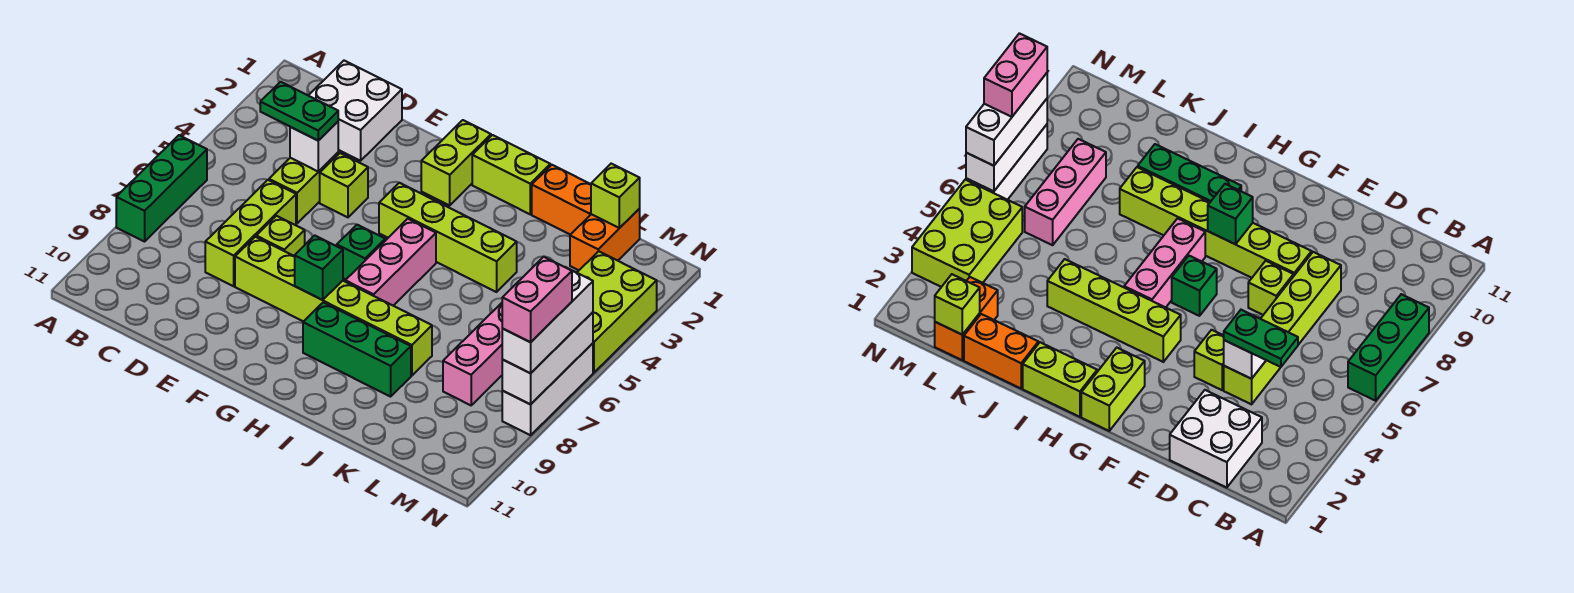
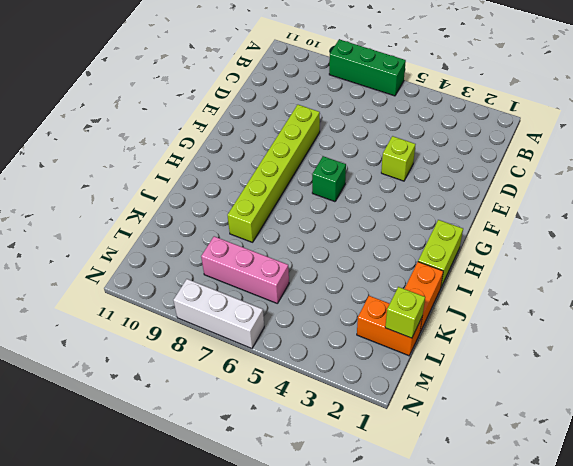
none -> white brick C1:D2 level 1
none -> lime brick D4:D5 level 1
none -> lime brick D6:D8 level 1

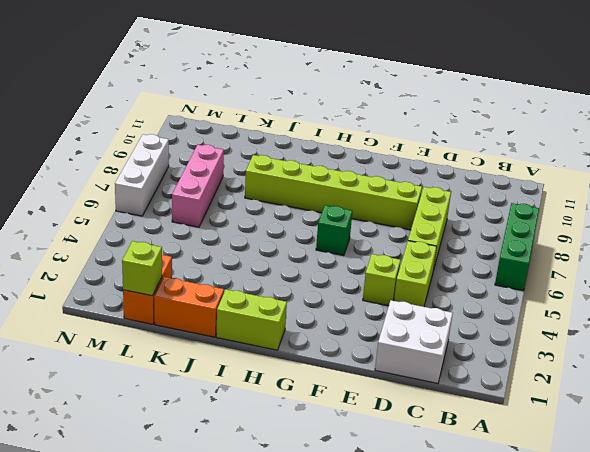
none -> lime brick E7 level 1
none -> lime brick G1:G2 level 1
none -> lime brick G4:J4 level 1

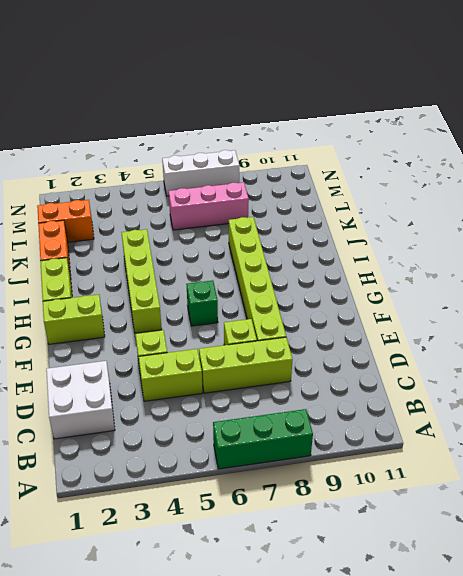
none -> pink brick H5:H7 level 1
none -> green brick H9:J9 level 1
none -> lime brick M3:N5 level 1

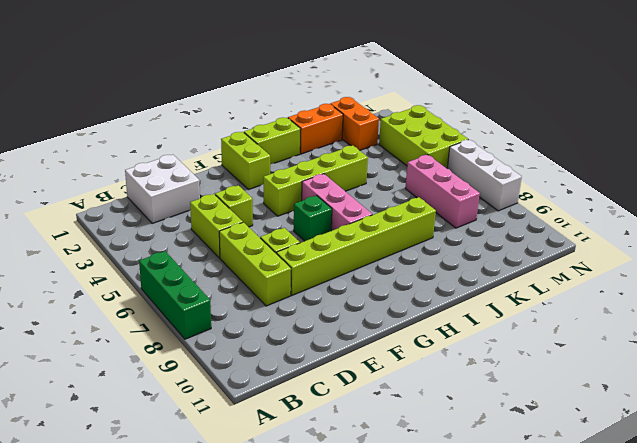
none -> green brick H9:J9 level 1
none -> white brick D4 level 2
none -> green brick G8 level 2

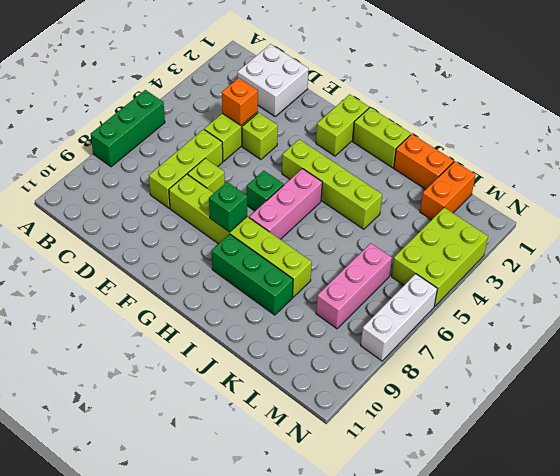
orange brick D4 level 2 -> white brick D4 level 2
none -> lime brick L1 level 2
none -> white brick N6:N8 level 2
none -> green plate C4:D4 level 3

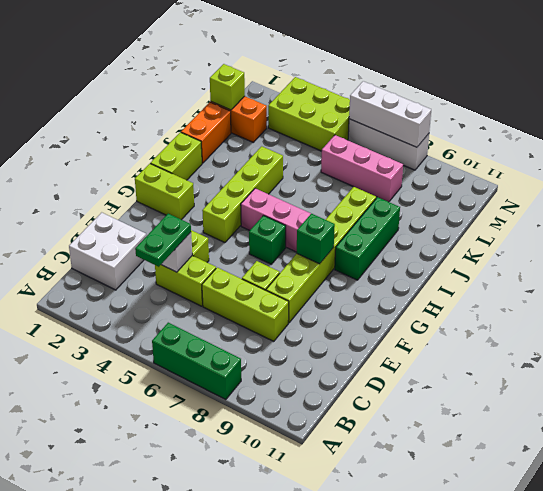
none -> white brick N6:N8 level 3
none -> pink brick N7:N8 level 4

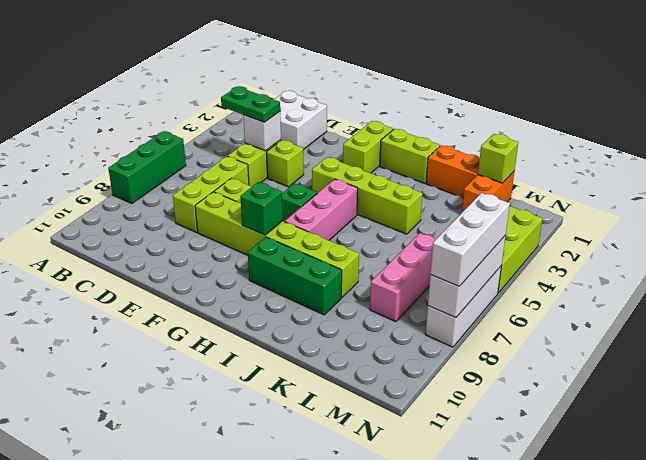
none -> pink brick N7:N8 level 4

